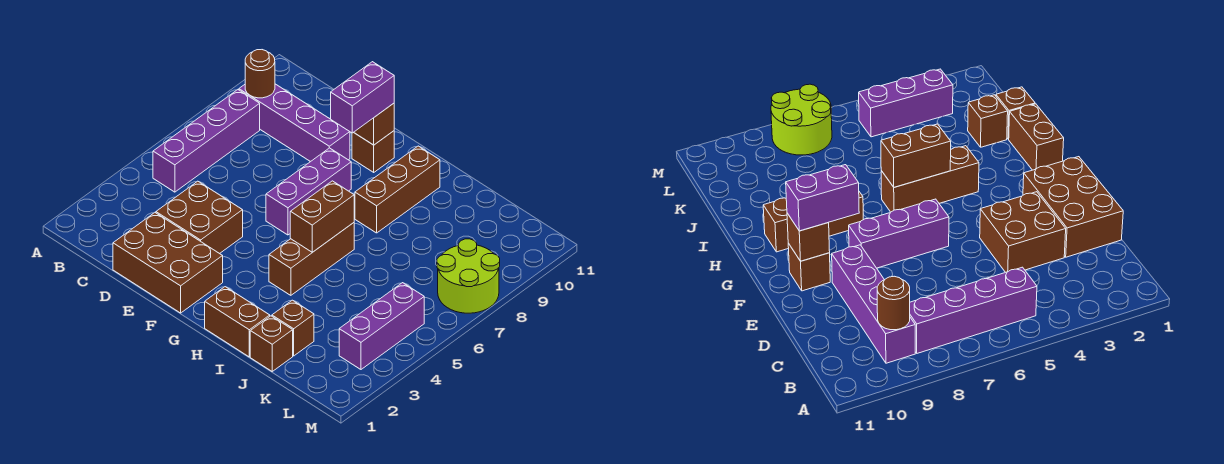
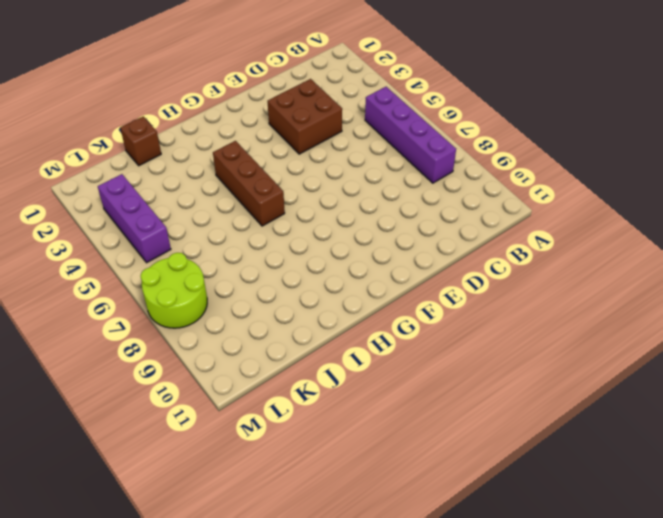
none -> purple brick B9:E9 level 1
none -> brown brick D1:F2 level 1
none -> purple brick F6:F8 level 1

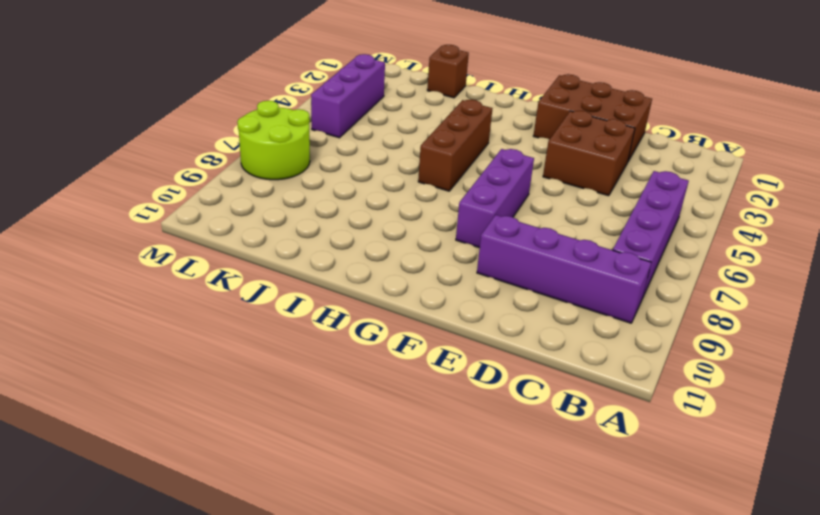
none -> brown brick F10 level 1
none -> brown brick H1:I1 level 1
none -> brown brick H8:H10 level 1

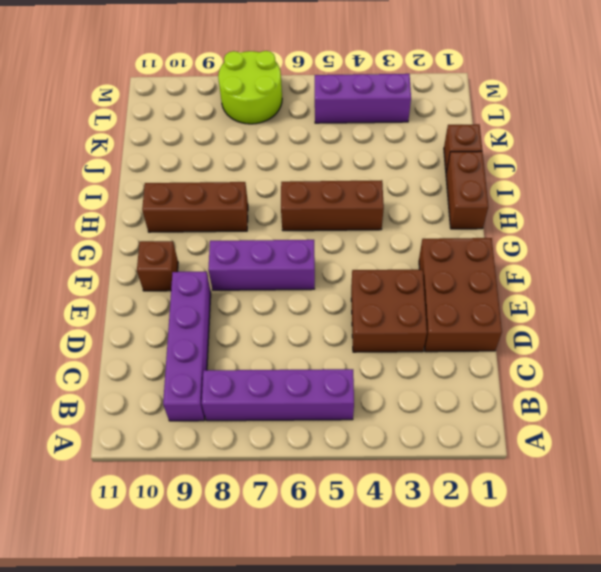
none -> brown brick J2 level 1
none -> brown round brick B9 level 2
none -> brown brick F10 level 2

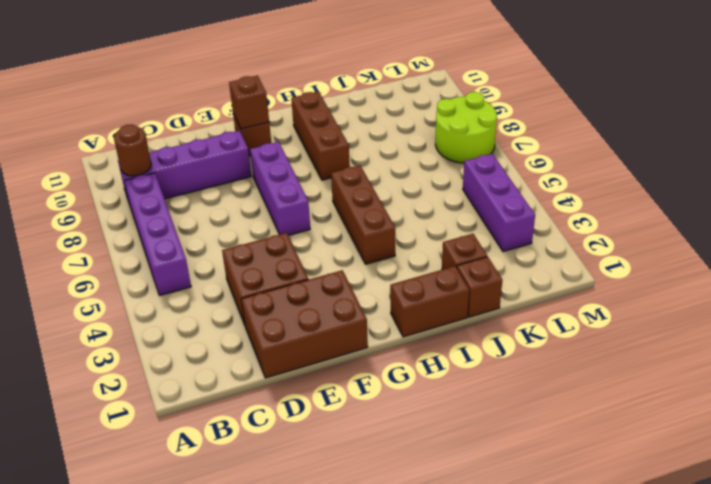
none -> brown brick H5:H6 level 2
none -> purple brick F9:F10 level 3

